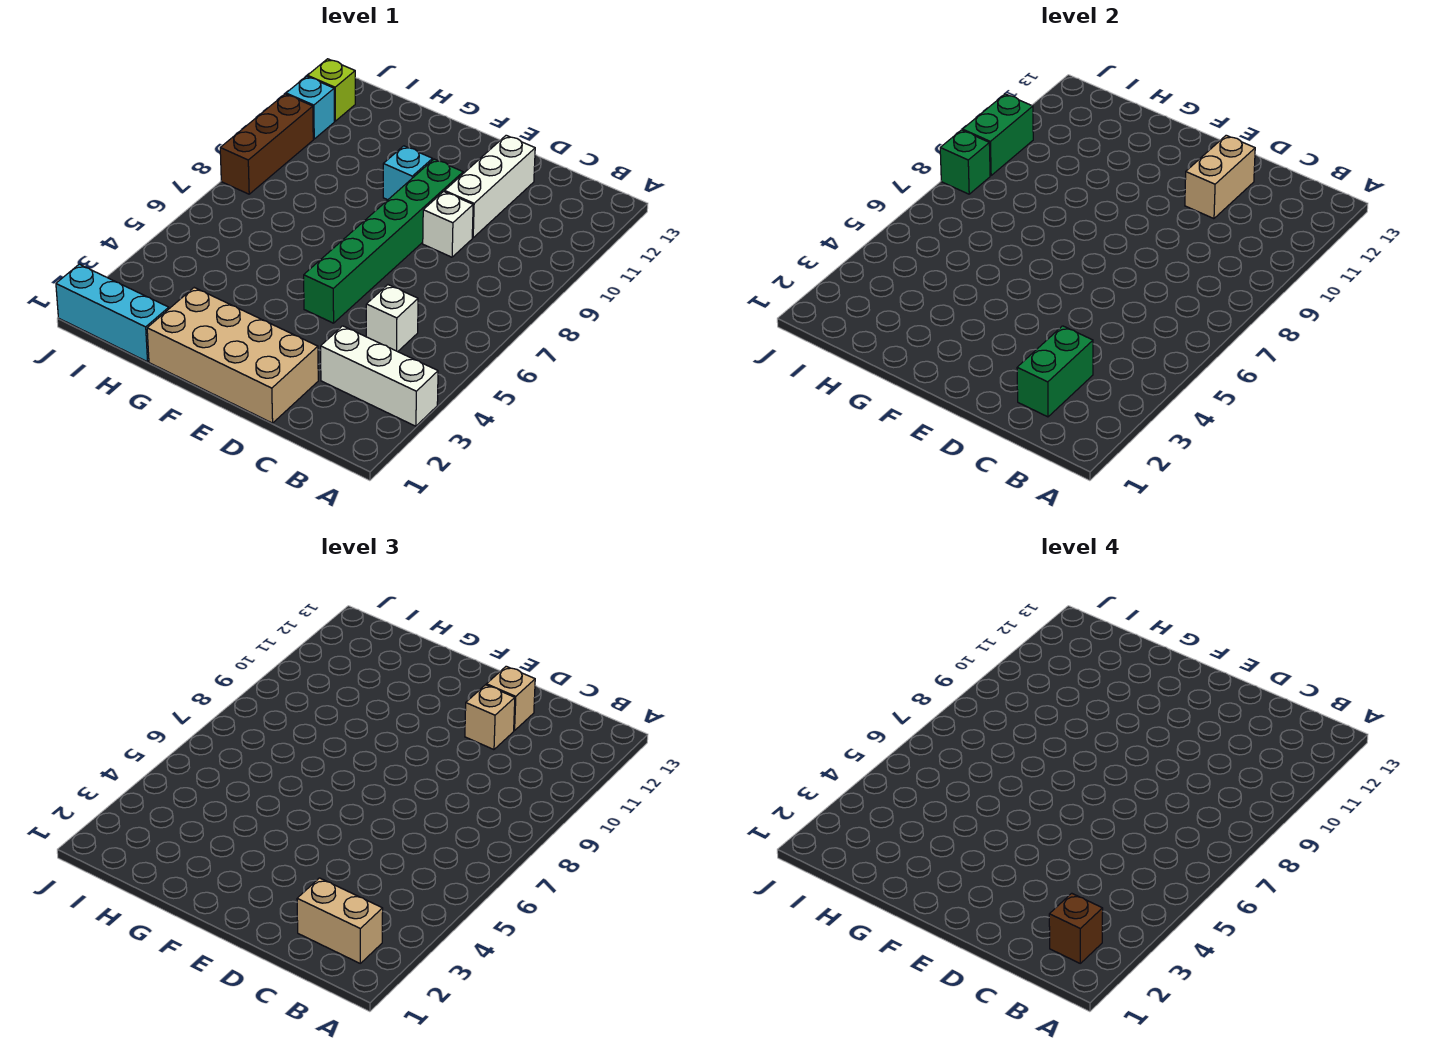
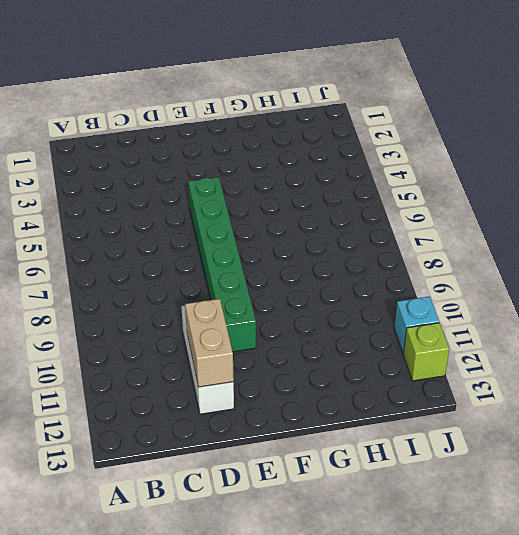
none -> white brick A3:C3 level 1
none -> white brick C5 level 1
none -> tan brick D1:G2 level 1

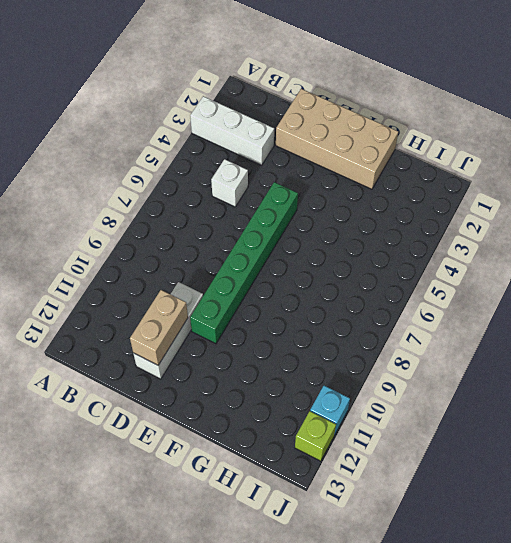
none -> white brick D9 level 1
none -> cyan brick F10 level 1
none -> cyan brick H1:J1 level 1

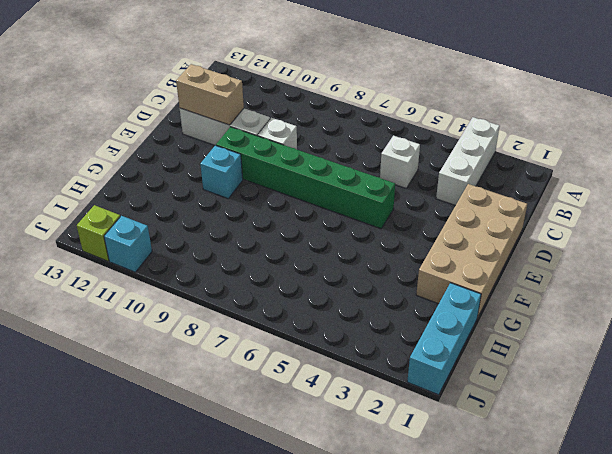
none -> brown brick J8:J10 level 1
none -> green brick C2:C3 level 2
none -> green brick J8 level 2

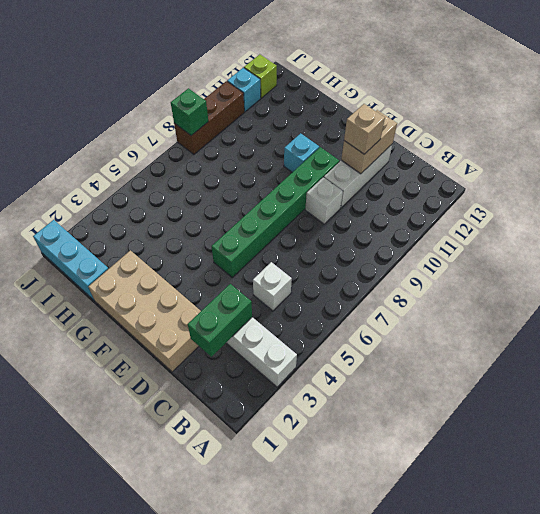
none -> green brick J9:J10 level 2
none -> tan brick B2:C2 level 3
none -> tan brick D12 level 3

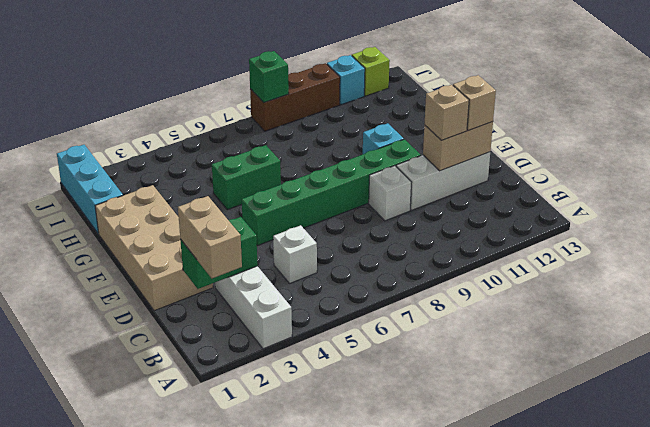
green brick G5:G6 level 1 -> green brick J9:J10 level 2
none -> brown brick B2 level 4

